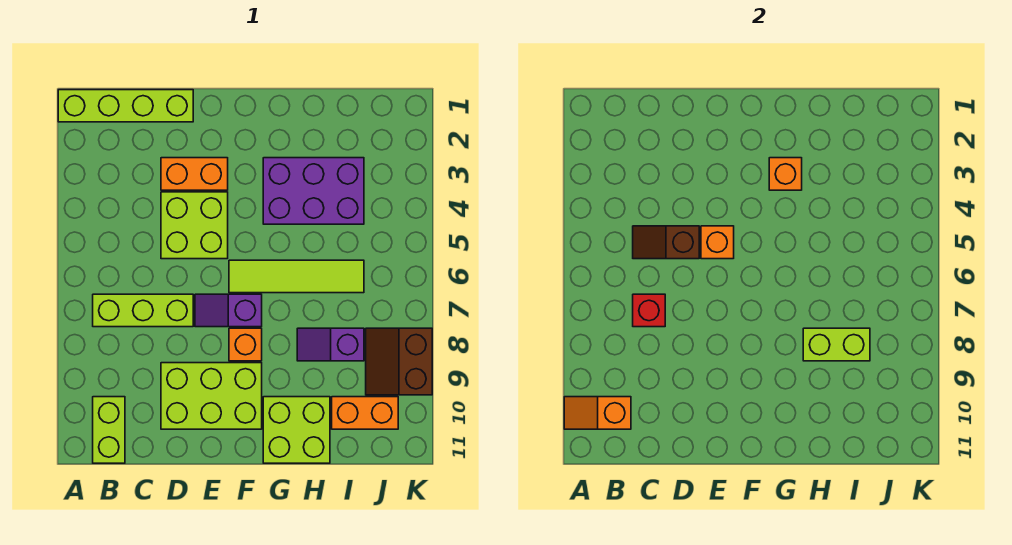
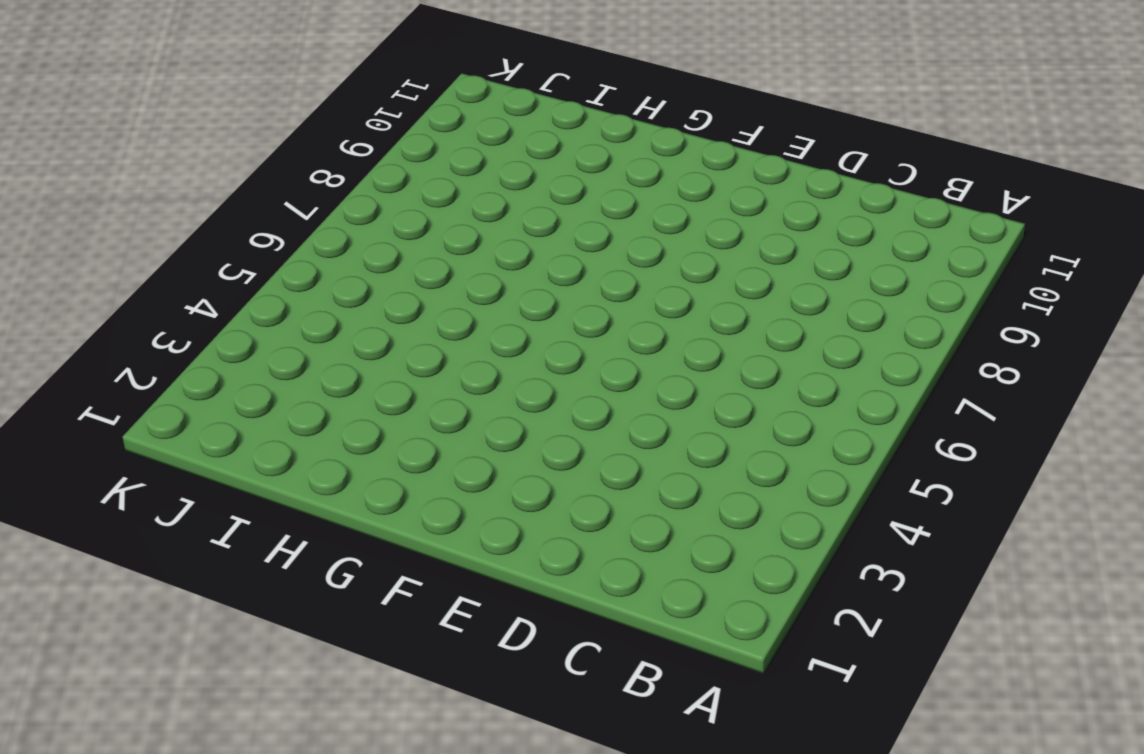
none -> lime brick A1:D1 level 1
none -> lime brick B7:D7 level 1
none -> lime brick B10:B11 level 1

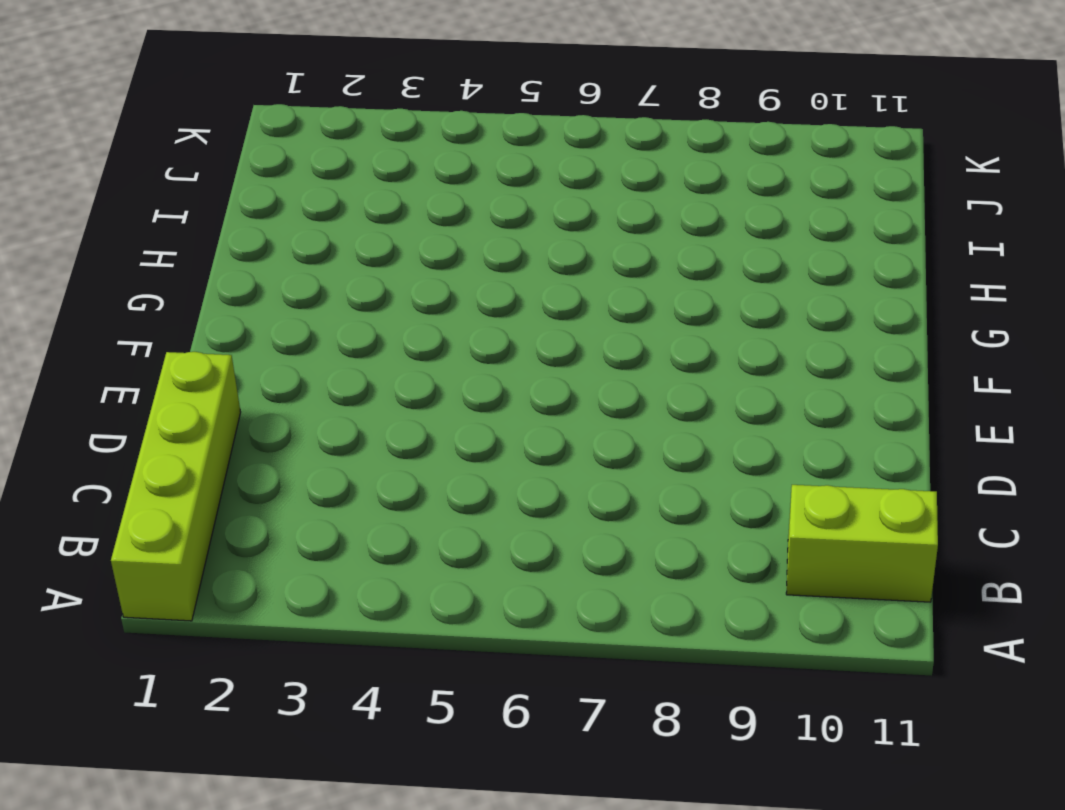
none -> lime brick B7:D7 level 1
none -> orange brick D3:E3 level 1
none -> lime brick D4:E5 level 1

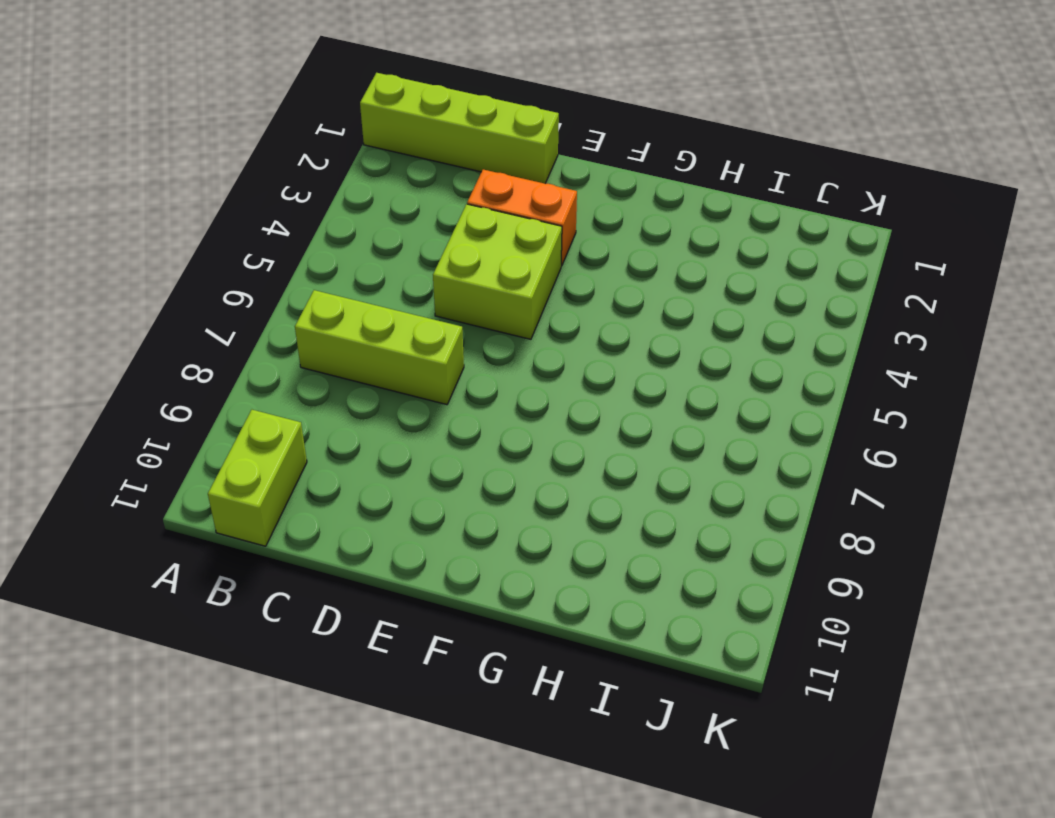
none -> lime brick D9:F10 level 1
none -> purple slope E7:F7 level 1 top F
none -> lime tile F6:I6 level 1

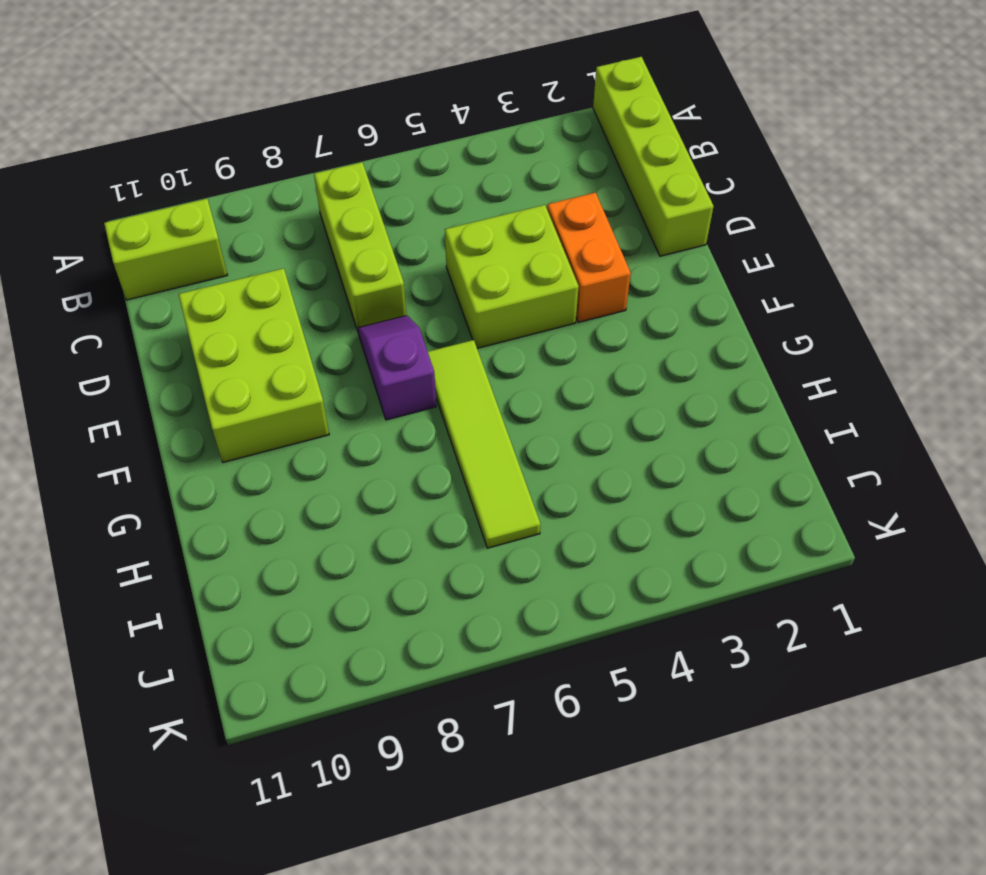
none -> orange brick F8 level 1
none -> purple brick G3:I4 level 1
none -> lime brick G10:H11 level 1

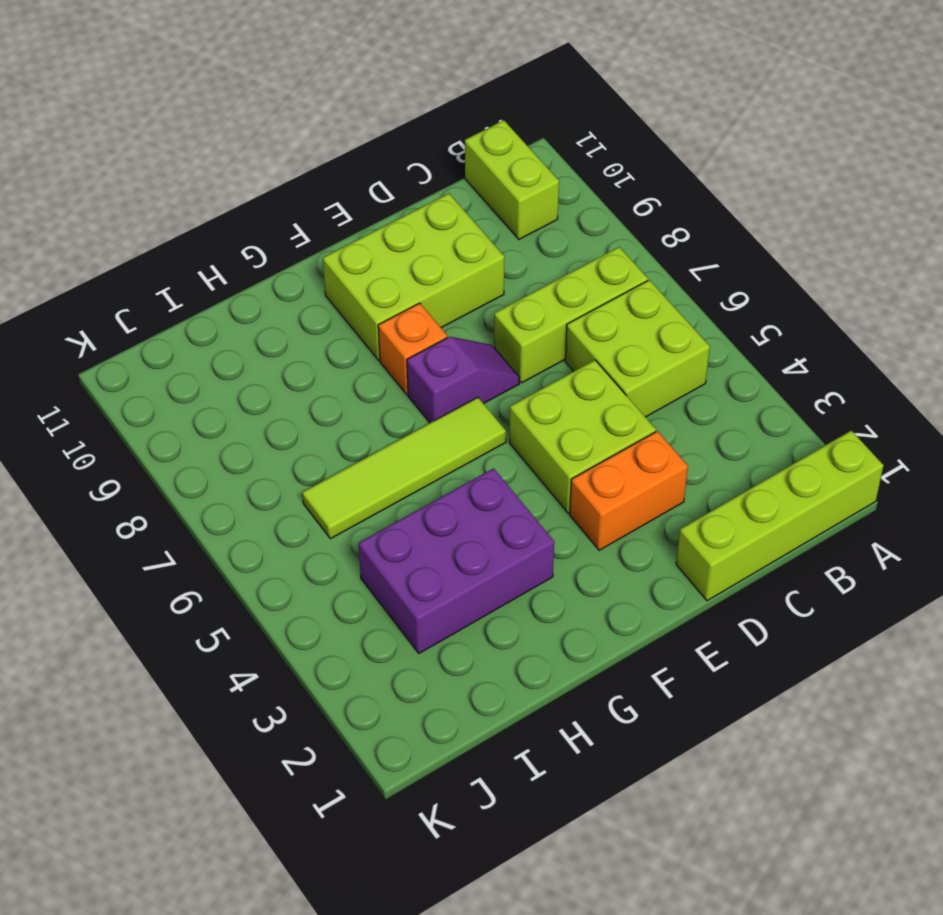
lime brick B5:C6 level 1 -> lime brick G10:H11 level 1
none -> purple slope H8:I8 level 1 top I
none -> orange brick I10:J10 level 1
none -> brown slope J8:K9 level 1 top K

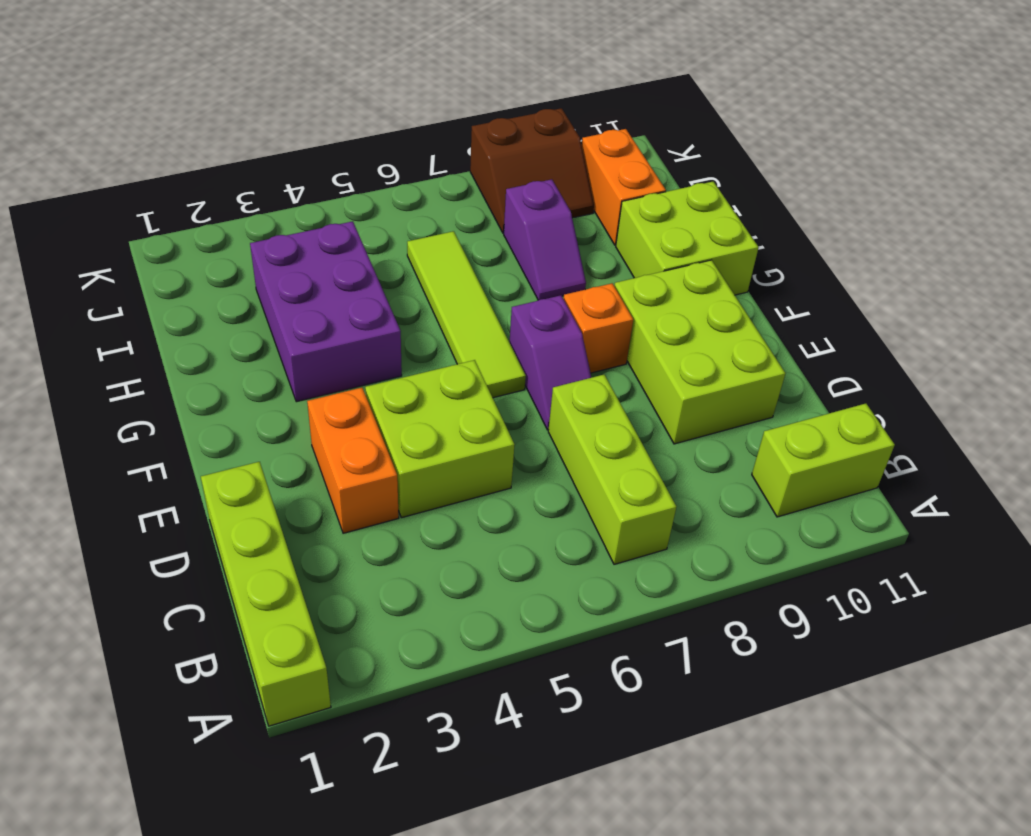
none -> orange slope A10:B10 level 2 top B
none -> brown slope C5:D5 level 2 top D
none -> red brick C7 level 2

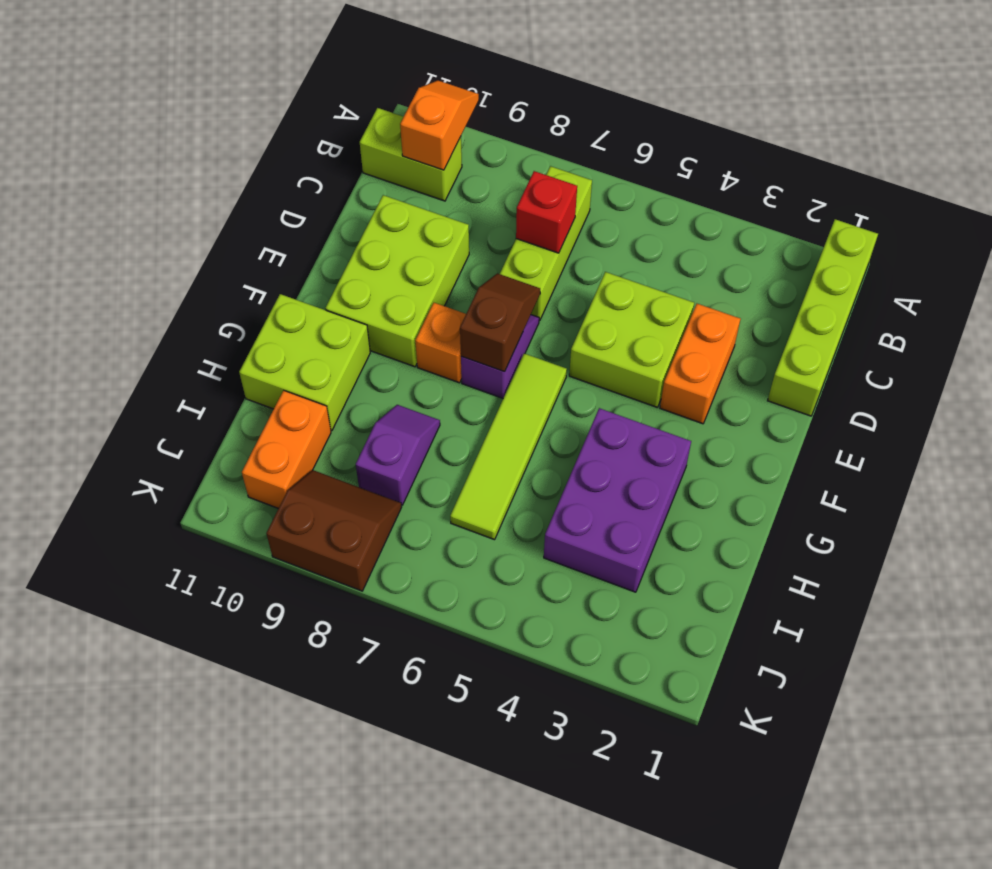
brown slope E7:F7 level 2 top F -> brown slope C5:D5 level 2 top D
none -> orange brick E5 level 2
none -> orange brick G3 level 2
none -> lime brick H8:I8 level 2

